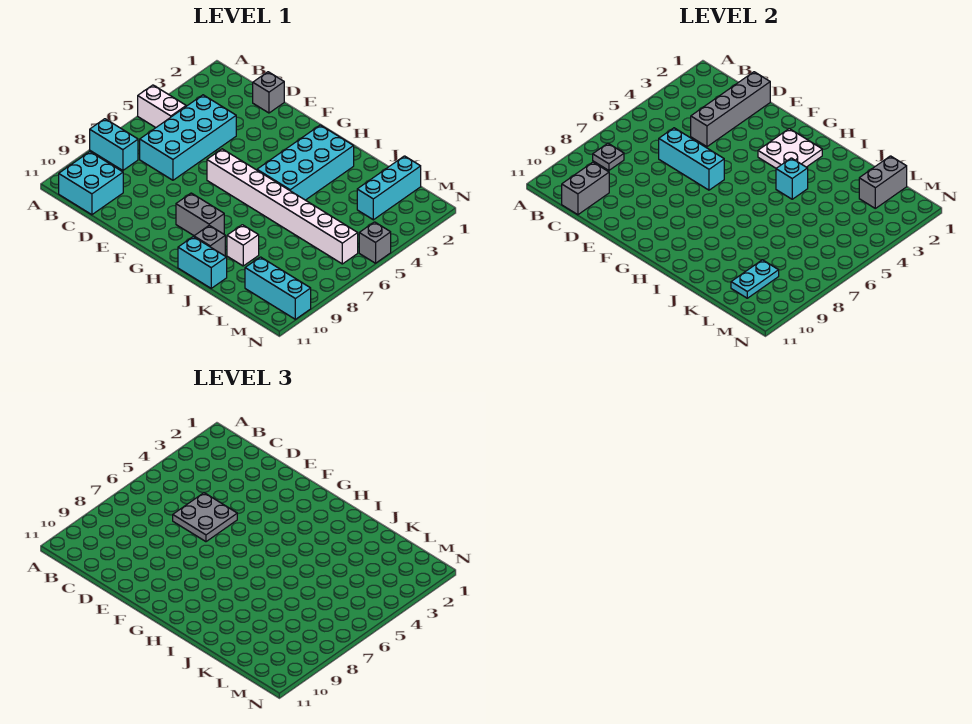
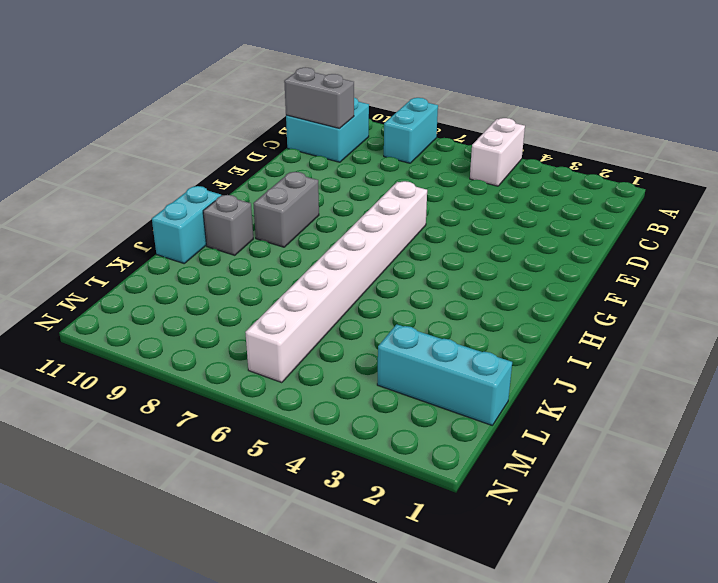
none -> cyan brick C4:D7 level 1
none -> grey brick D1 level 1
none -> cyan brick H2:I5 level 1

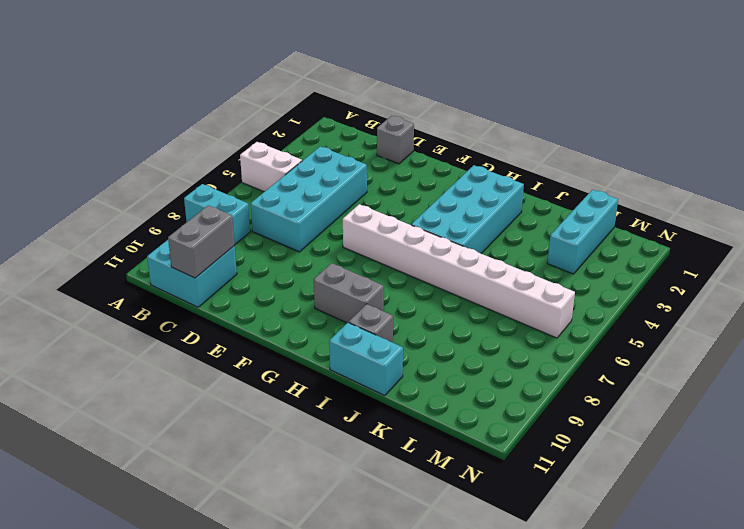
none -> white brick J9 level 1
none -> cyan brick L10:N10 level 1
none -> grey brick N5 level 1

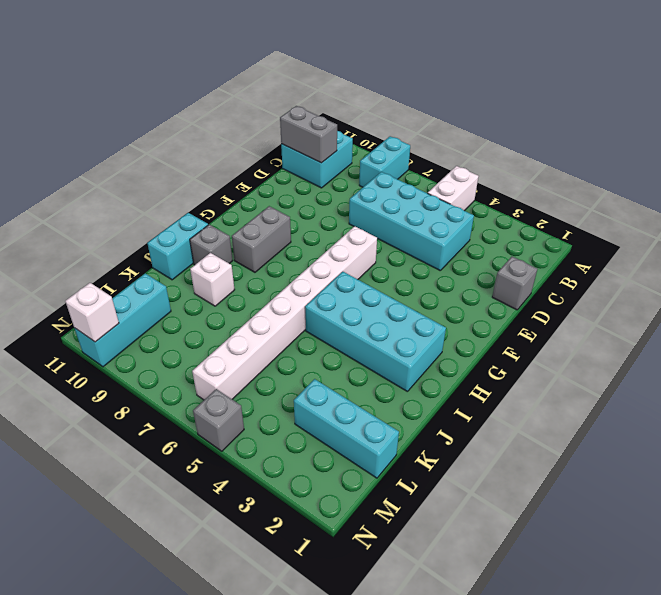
white brick N10 level 2 -> none
none -> grey plate B8 level 2
none -> grey brick D1:D4 level 2
none -> cyan brick D6:F6 level 2

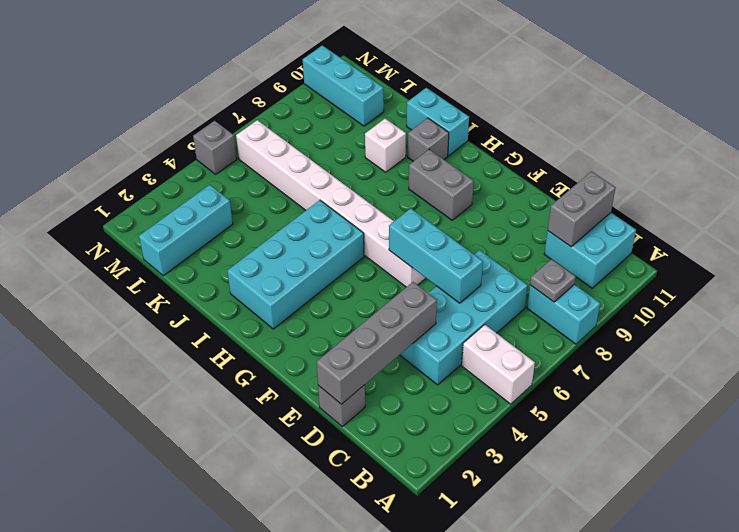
none -> white plate G2:H3 level 2
none -> cyan brick I4 level 2
none -> grey brick L1:L2 level 2

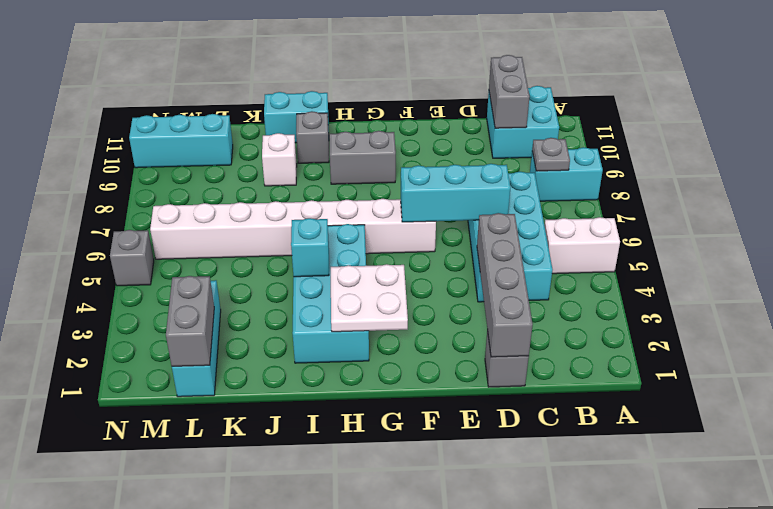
none -> cyan plate L9:L10 level 2
none -> grey plate D5:E6 level 3

